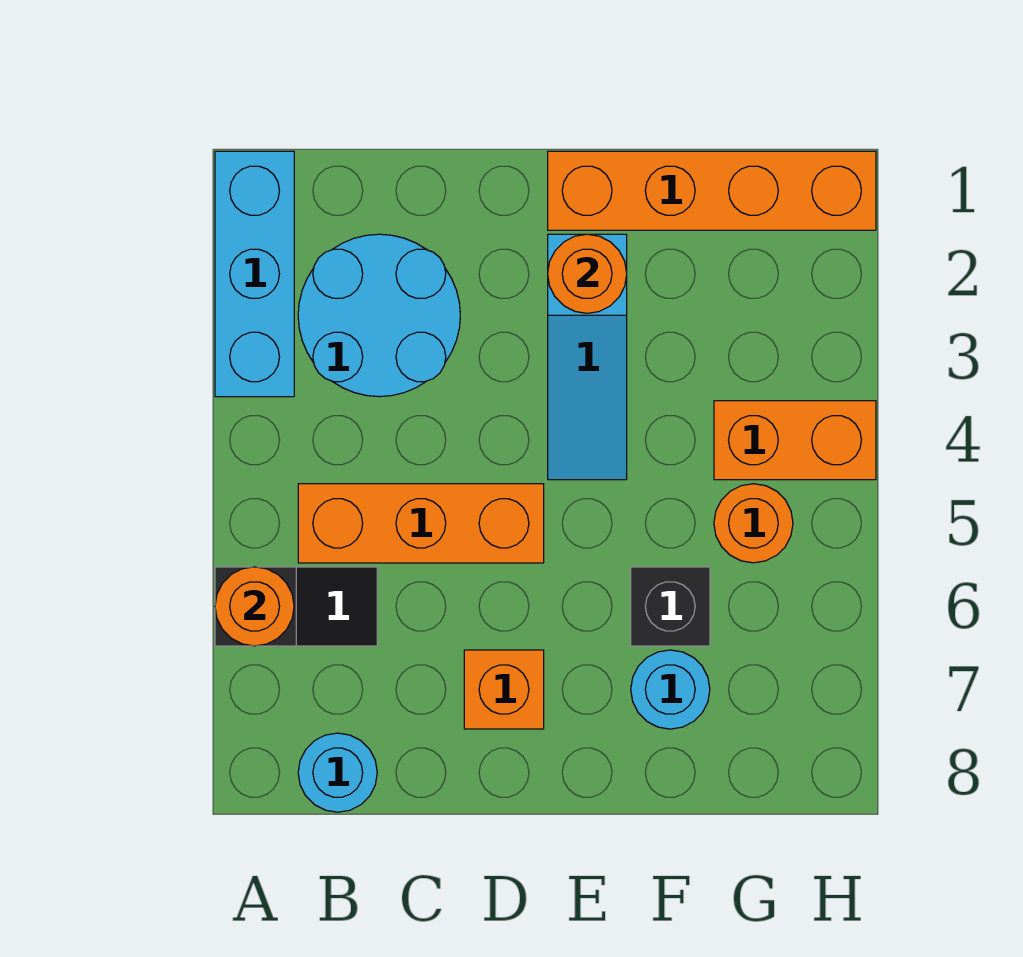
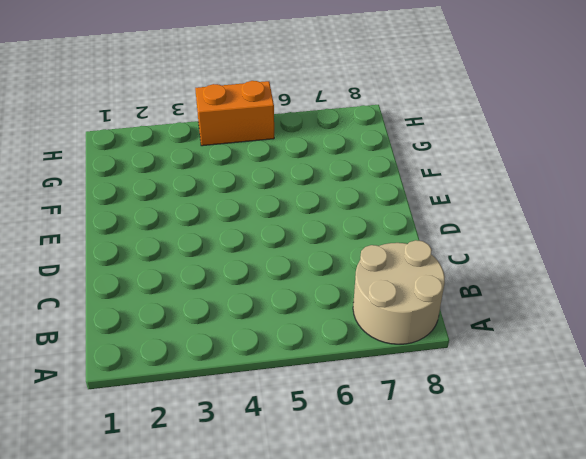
tan round brick A7:B8 level 1 -> cyan round brick B8 level 1
orange brick H4:H5 level 1 -> orange brick G4:H4 level 1
none -> cyan brick A1:A3 level 1
none -> black slope A6:B6 level 1 top A
none -> cyan round brick B2:C3 level 1

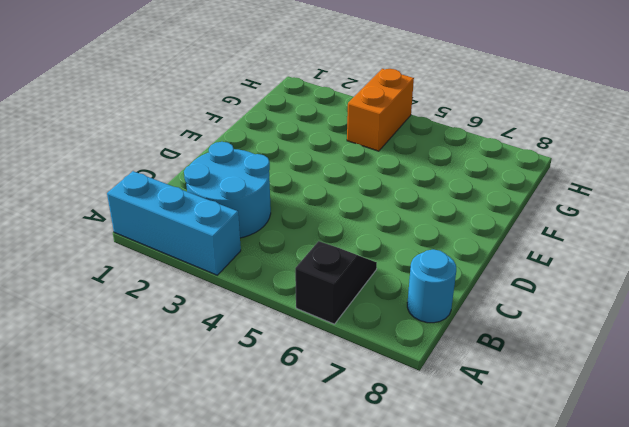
none -> orange brick B5:D5 level 1
none -> orange brick D7 level 1
none -> orange brick E1:H1 level 1

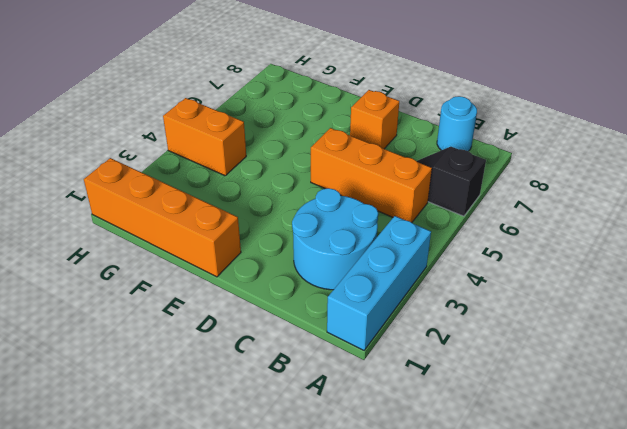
none -> cyan slope E2:E4 level 1 top 2
none -> black brick F6 level 1
none -> cyan round brick F7 level 1

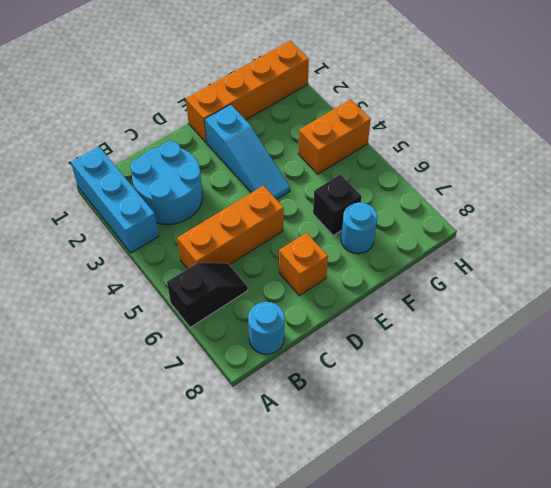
none -> orange round brick G5 level 1
none -> orange round brick A6 level 2
none -> orange round brick E2 level 2

